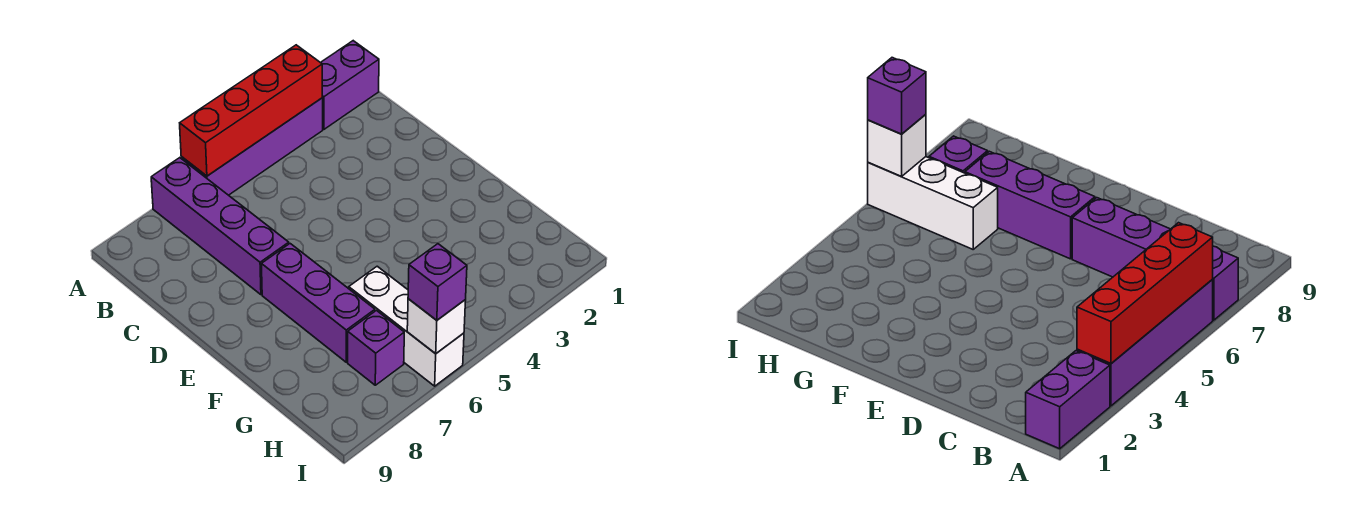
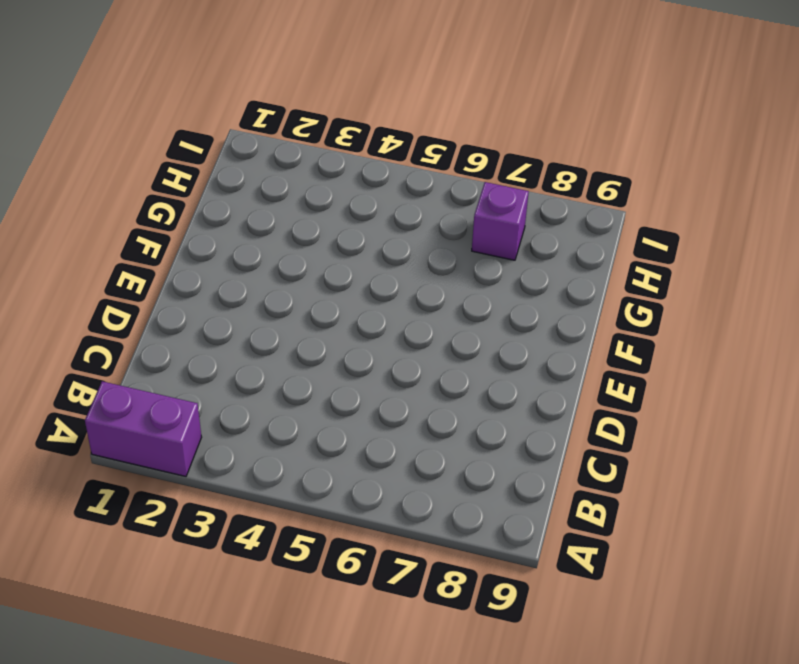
none -> purple brick A3:A6 level 1
none -> purple brick A7:D7 level 1

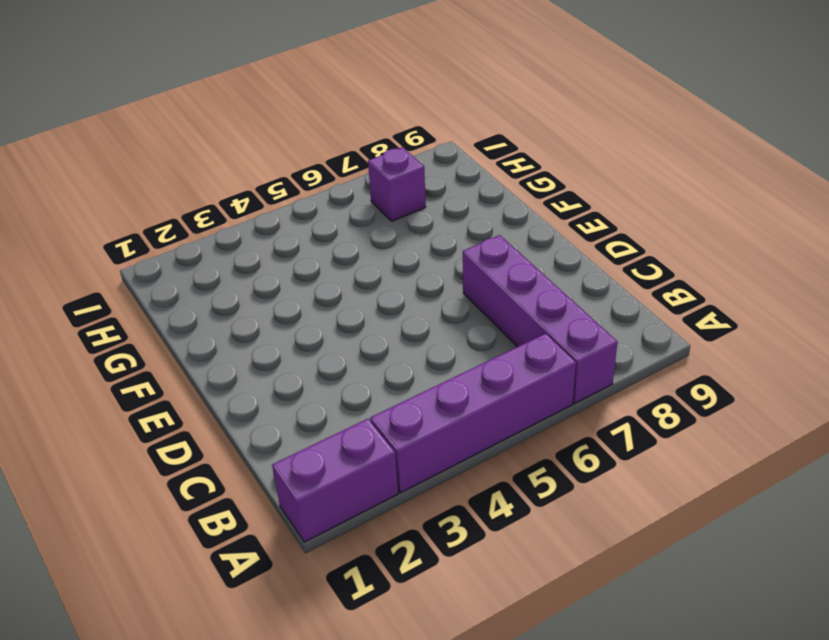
none -> purple brick E7:G7 level 1
none -> white brick G6:I6 level 1

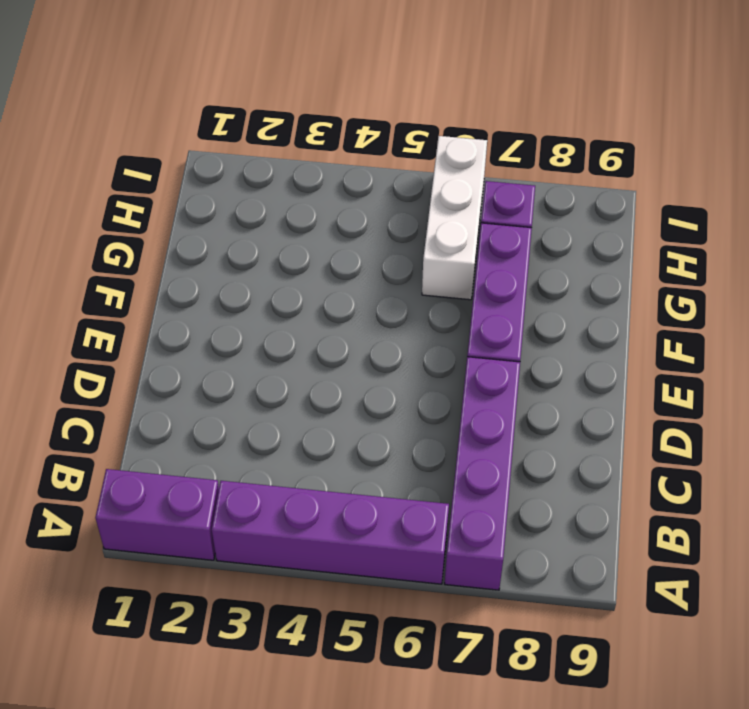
none -> red brick A3:A6 level 2
none -> white brick I6 level 2

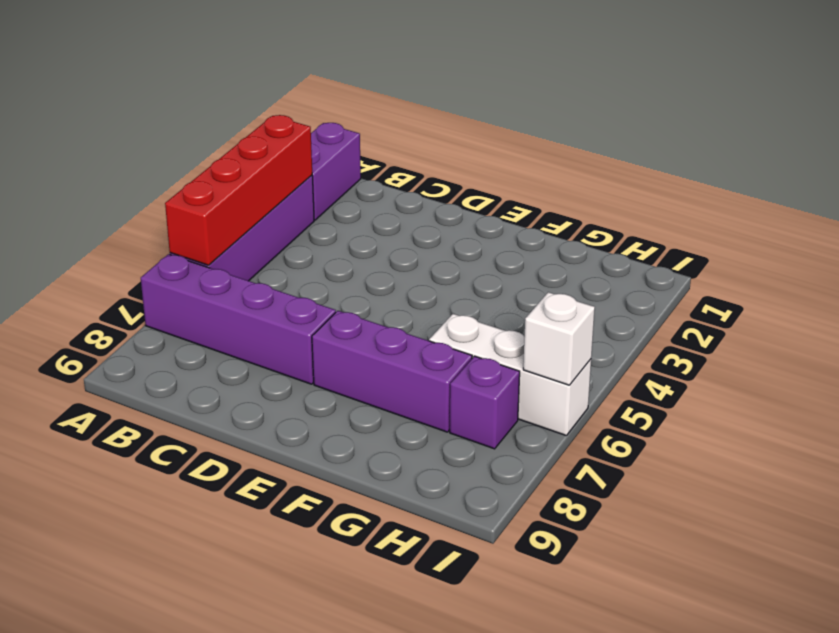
none -> purple brick I6 level 3

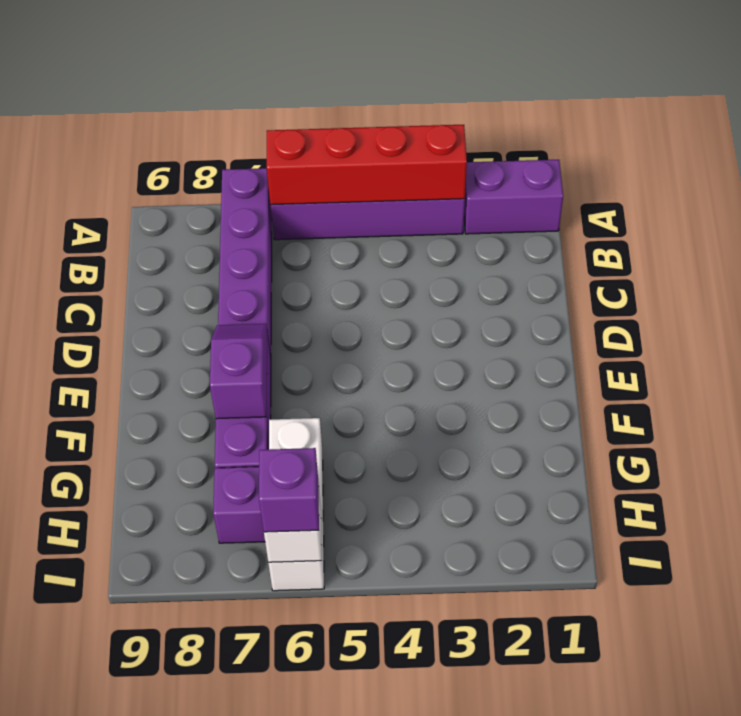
purple slope E7:F7 level 2 top F -> none

